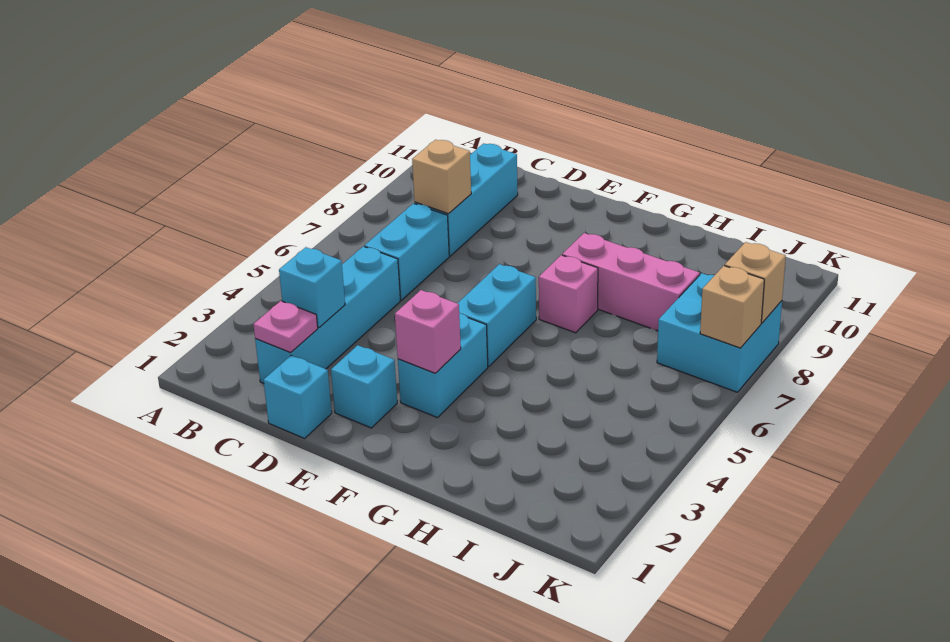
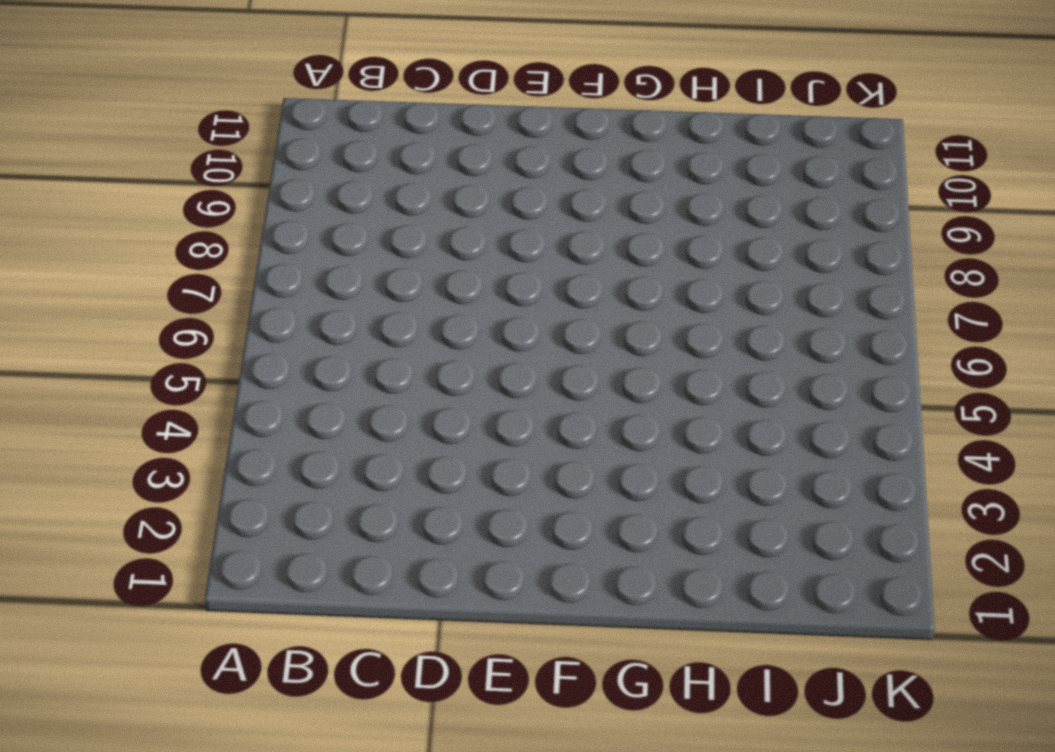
none -> cyan brick C2:C5 level 1
none -> cyan brick C6:C7 level 1
none -> cyan brick C8:C10 level 1

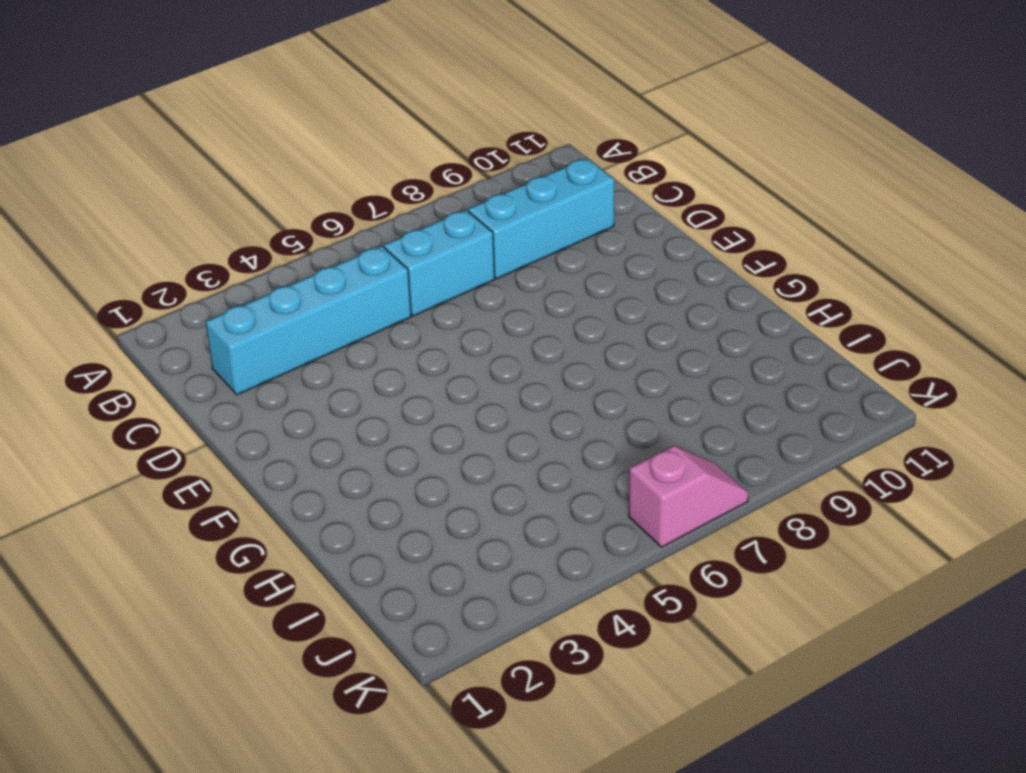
pink slope K6:K7 level 1 top 6 -> cyan brick J7:K8 level 1
none -> cyan brick D1 level 1
none -> cyan brick E2 level 1
none -> cyan brick F3:F4 level 1

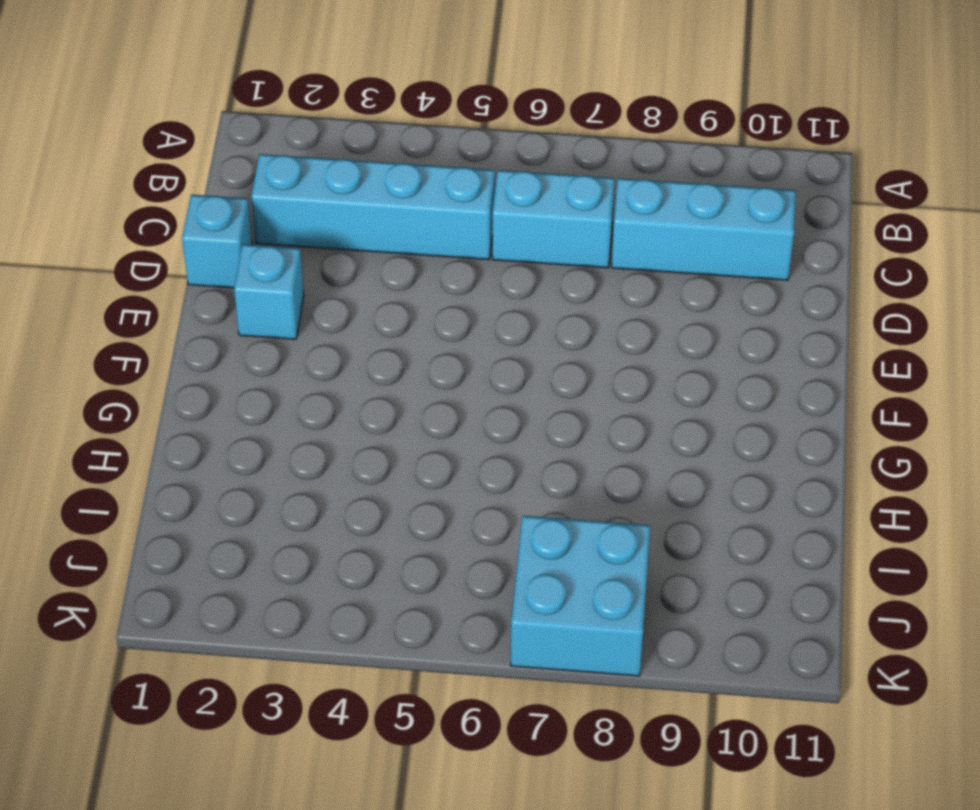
none -> cyan brick F3:F4 level 1
none -> cyan brick F5:F6 level 1
none -> pink brick G7 level 1

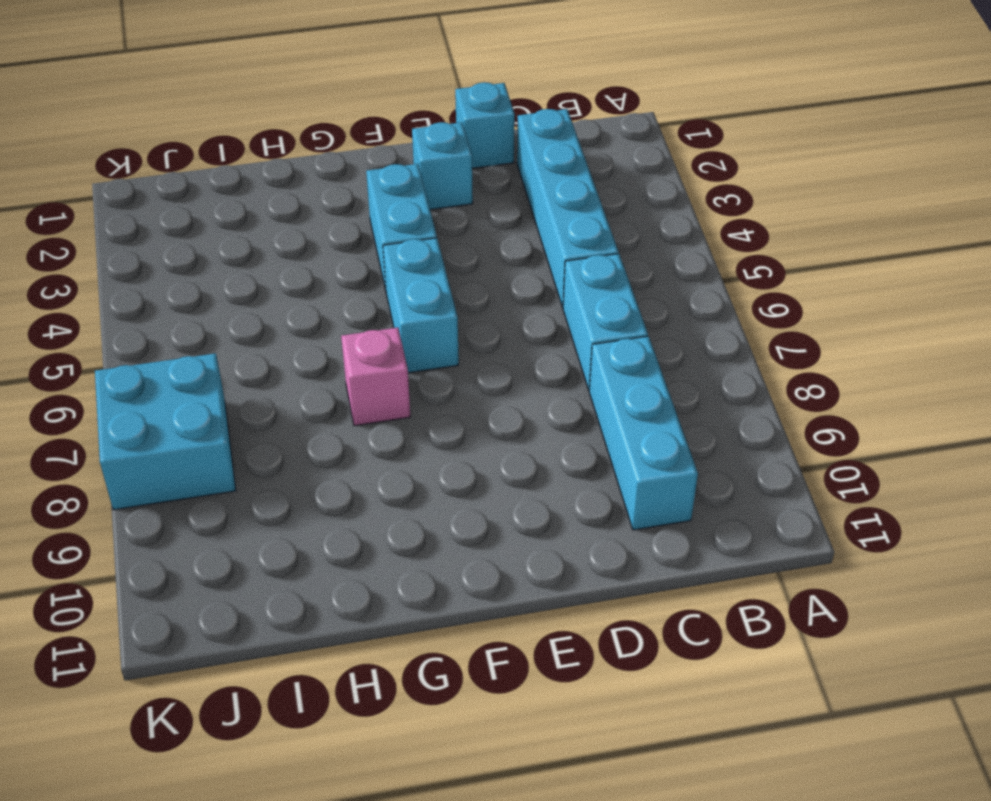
none -> pink brick G8:I8 level 1
none -> pink plate C2 level 2
none -> cyan brick C3 level 2

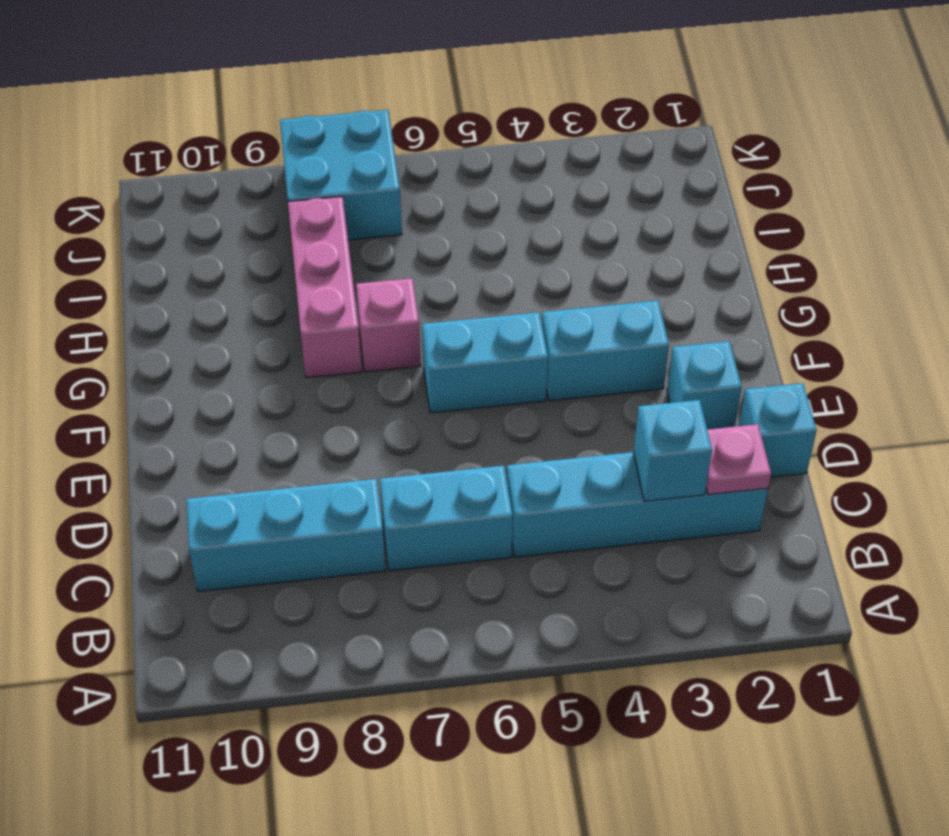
none -> tan brick C8 level 2
none -> pink brick F3 level 2
none -> tan brick K7 level 2

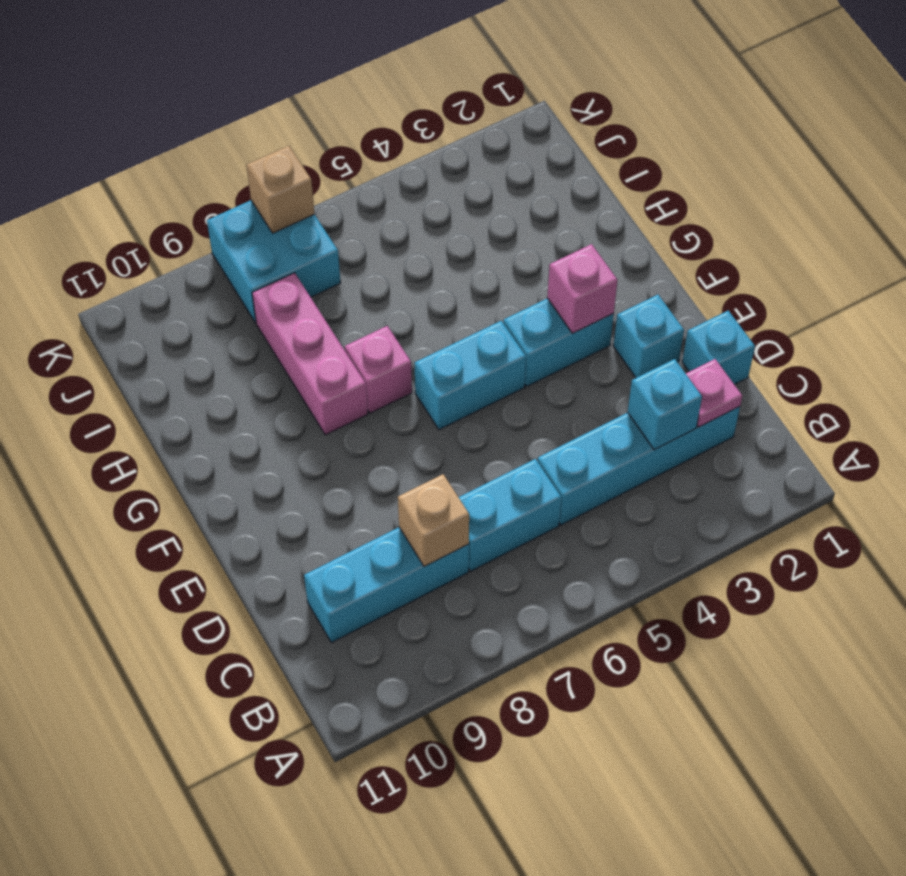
none -> tan brick K8 level 2

